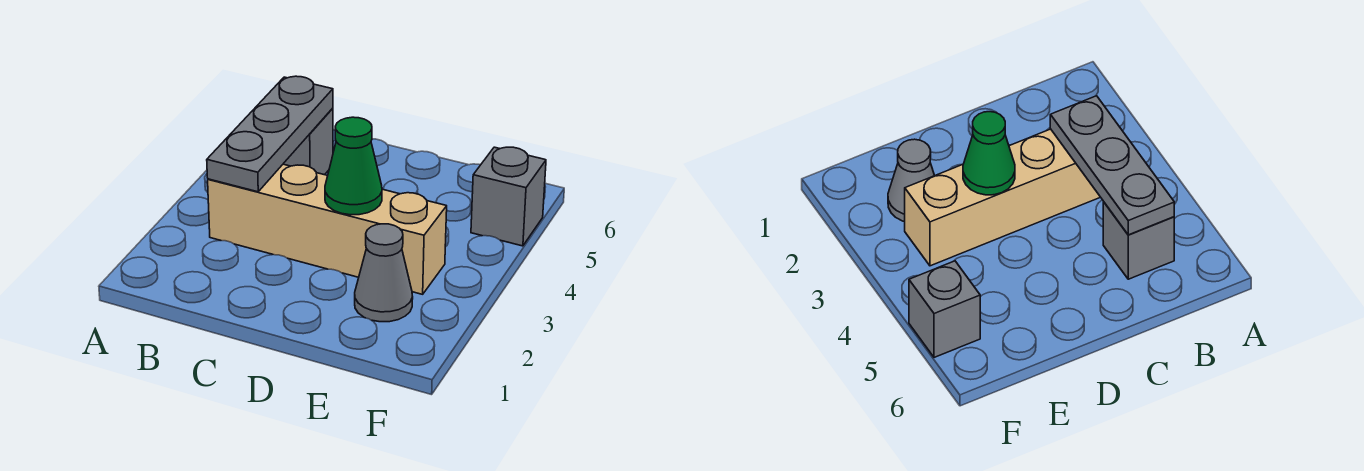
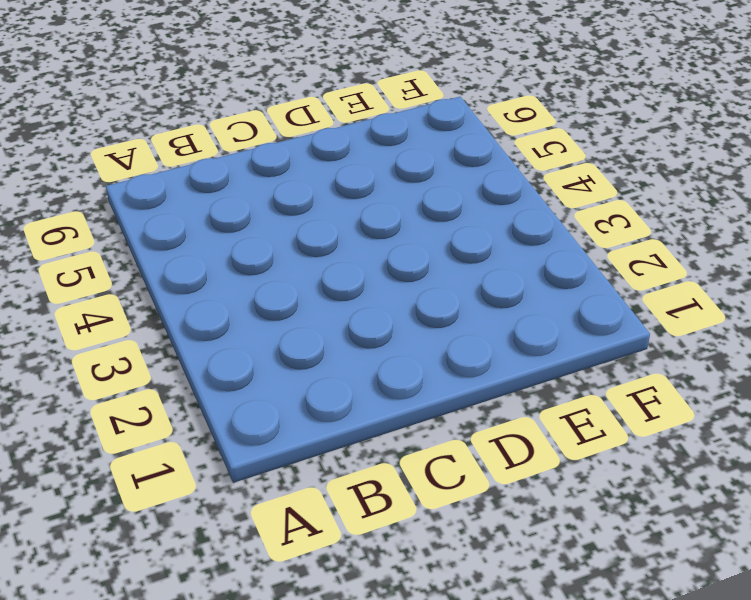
none -> tan brick B3:E3 level 1
none -> grey brick B5 level 1

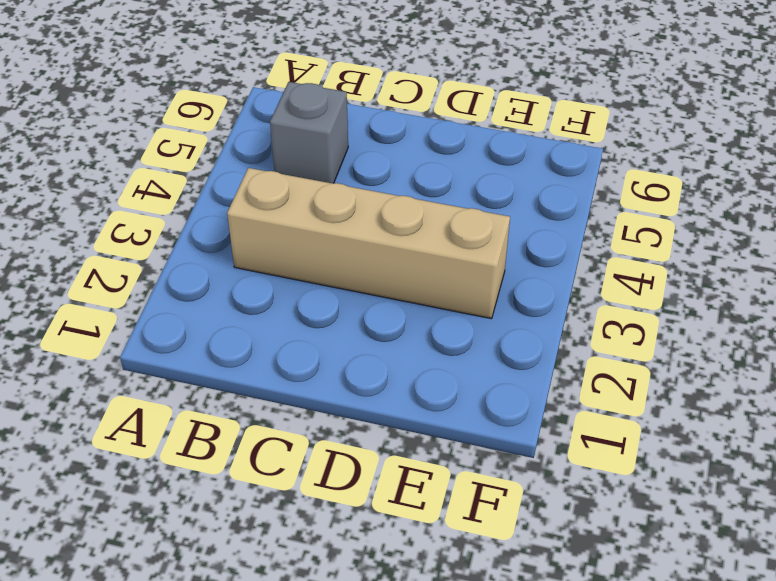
none -> grey cone E2 level 1
none -> grey brick F5 level 1

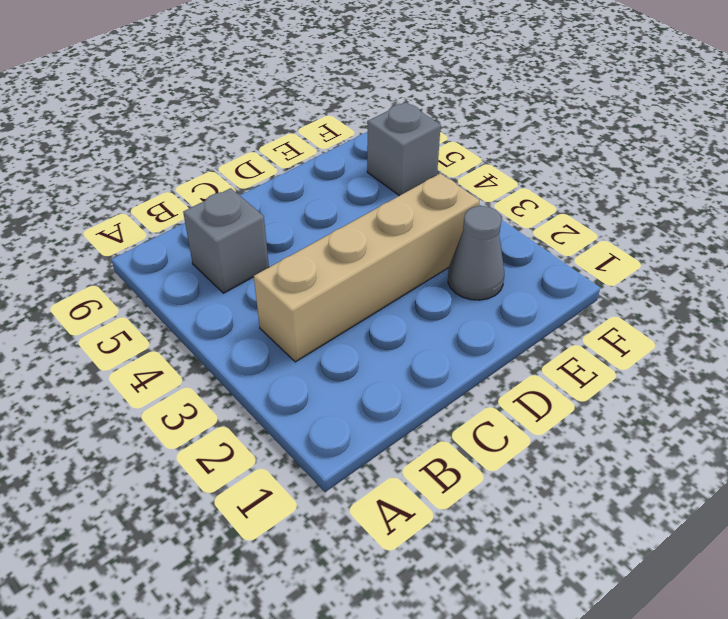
none -> grey plate B3:B5 level 2
none -> green cone D3 level 2

